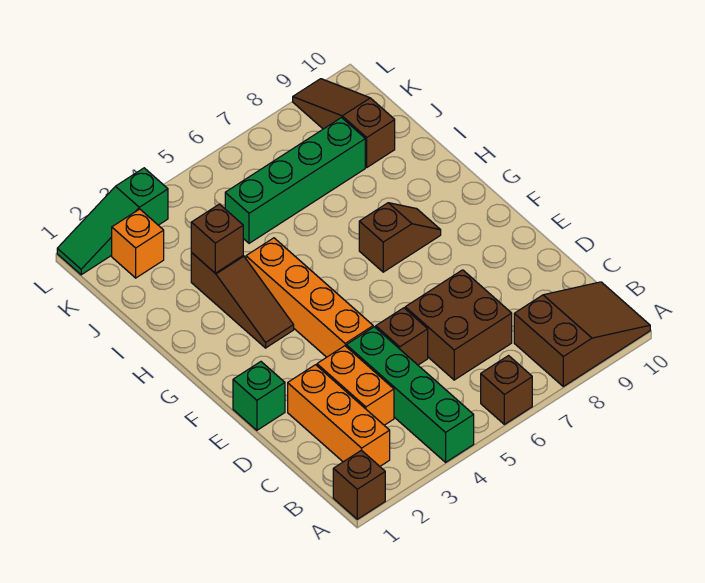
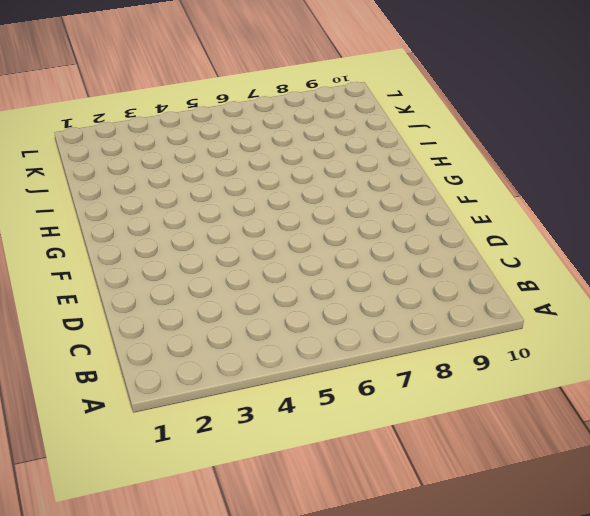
none -> brown brick A1 level 1
none -> green brick A4:D4 level 1
none -> brown brick A6 level 1

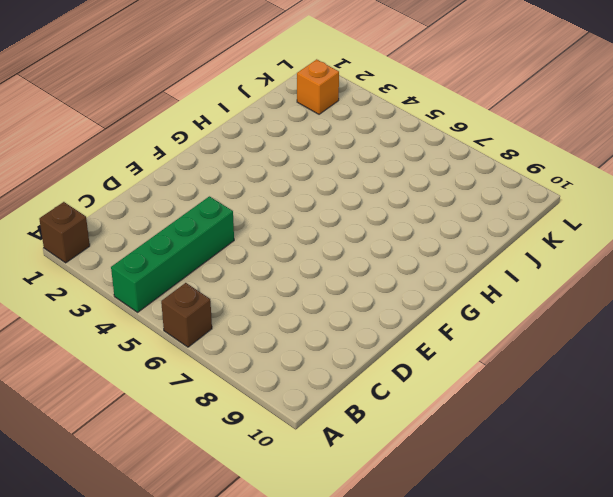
none -> brown slope A8:B10 level 1 top 8
none -> orange brick B2:D2 level 1
none -> orange brick C3:D3 level 1

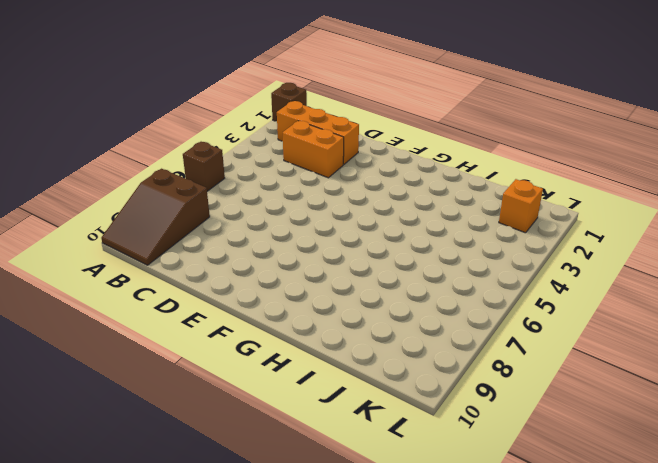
none -> green brick A4:D4 level 1
none -> brown brick C6:D7 level 1
none -> brown brick D5 level 1

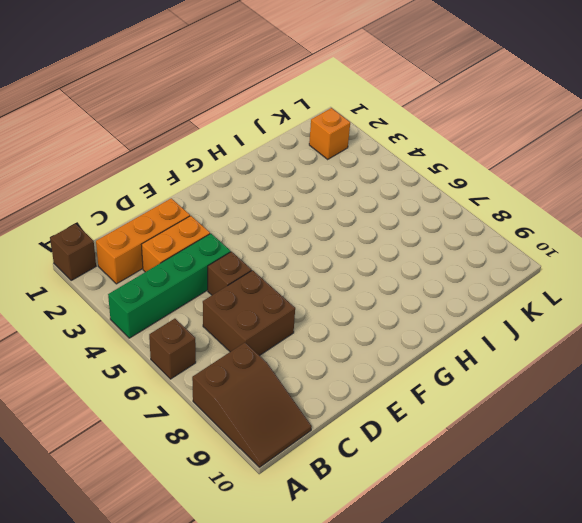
none -> green brick E1 level 1
none -> orange brick E4:H4 level 1
none -> brown slope G3:I3 level 1 top I

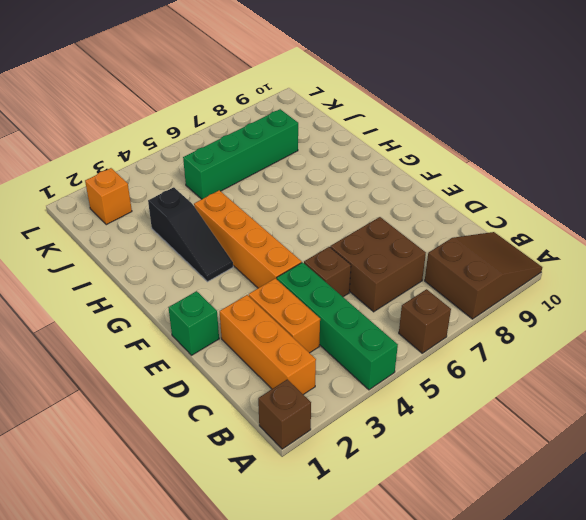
black slope G3:I3 level 1 top I -> brown slope G3:I3 level 1 top I
none -> brown slope G7:G8 level 1 top 7
none -> brown slope J9:L9 level 1 top J
none -> green slope L1:L3 level 1 top 3

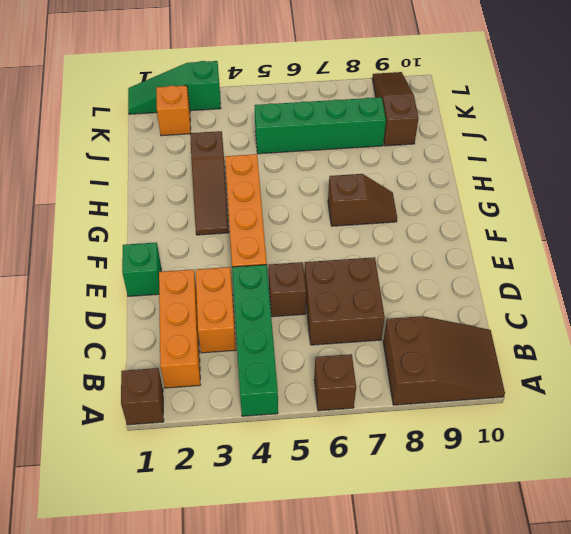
none -> brown brick I3 level 2

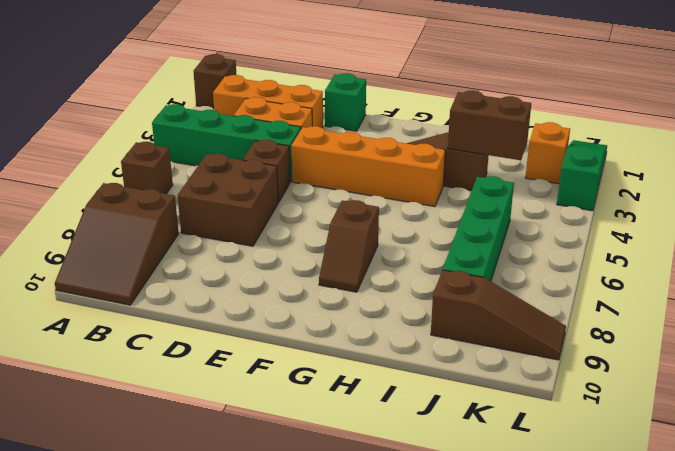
brown brick I3:J3 level 2 -> brown brick I3 level 2

